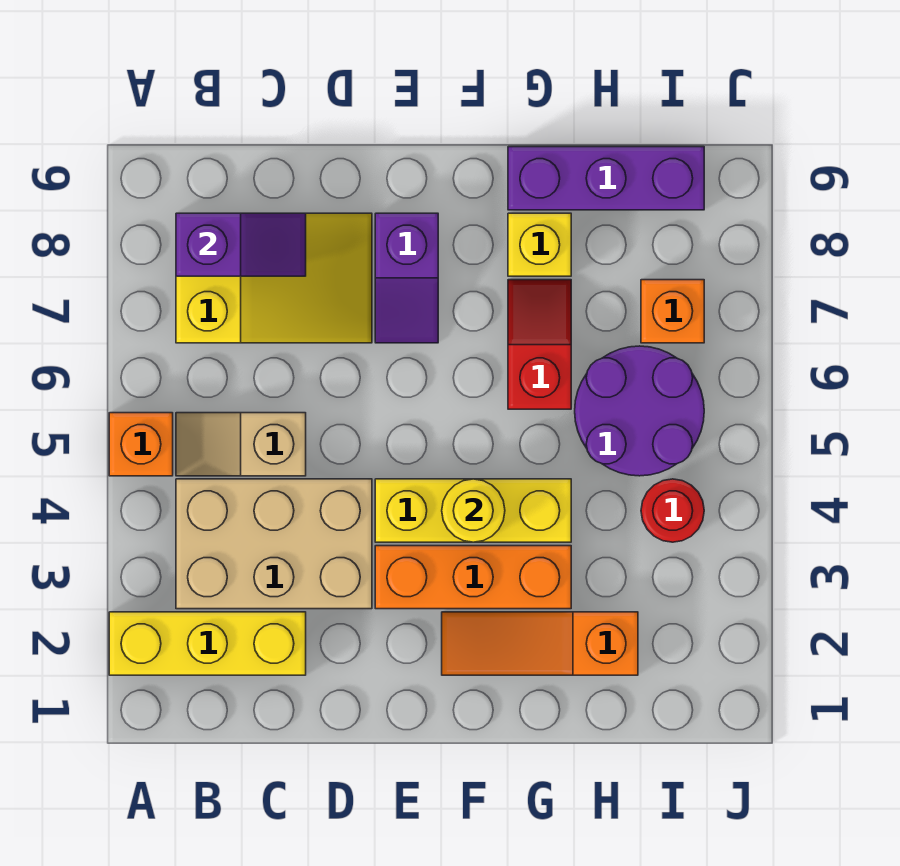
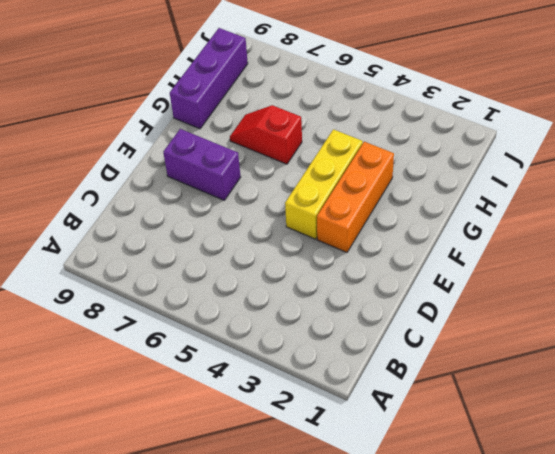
purple brick E7:E8 level 1 -> purple slope E7:E8 level 1 top 8
none -> yellow brick A2:C2 level 1
none -> orange brick A5 level 1
none -> tan brick B3:D4 level 1

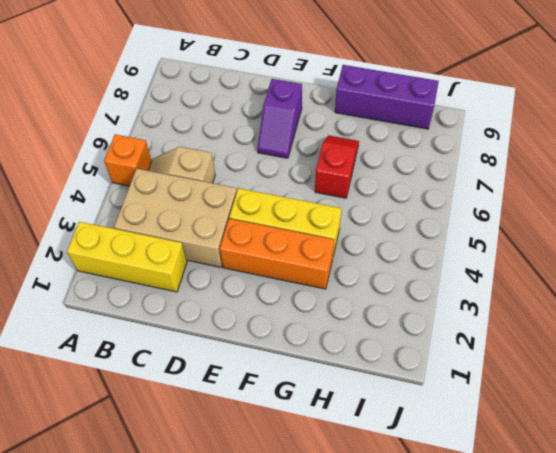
none -> yellow slope B7:D8 level 1 top B
none -> orange slope F2:H2 level 1 top H
none -> yellow brick G8 level 1

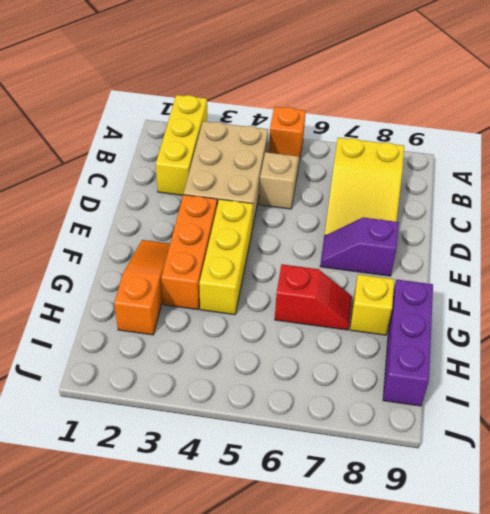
none -> purple round brick H5:I6 level 1
none -> red round brick I4 level 1
none -> orange brick I7 level 1

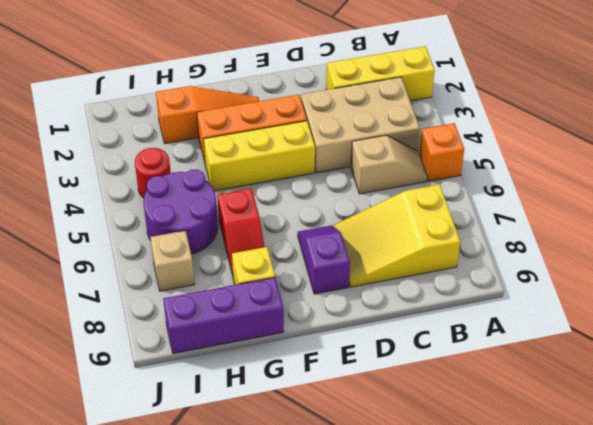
tan brick I7 level 1 -> orange brick I7 level 1
none -> purple slope B8:C8 level 2 top B
none -> yellow round brick F4 level 2

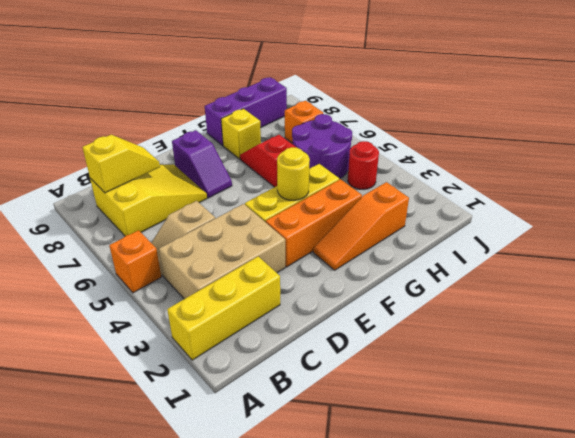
yellow slope B8:C8 level 2 top B -> purple slope B8:C8 level 2 top B

